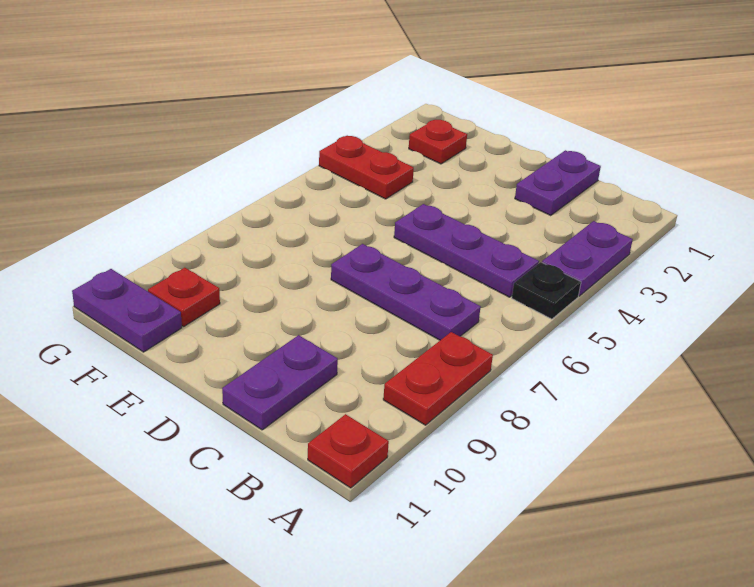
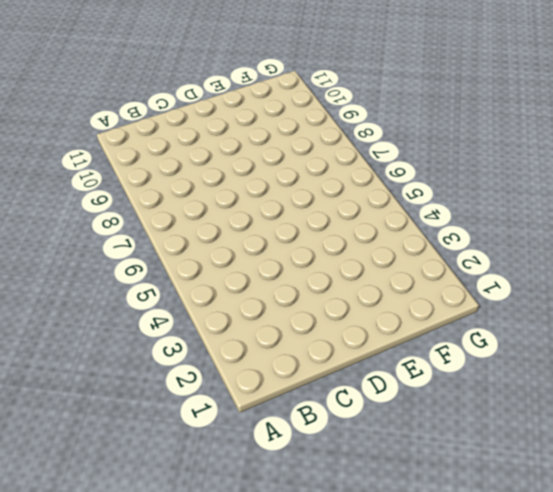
none -> purple plate A3:A4 level 1
none -> black plate A5 level 1
none -> red plate A8:A9 level 1

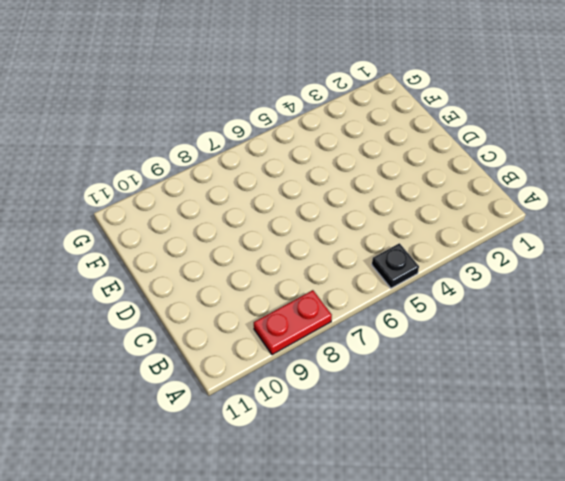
none -> purple plate A3:A4 level 1
none -> red plate A11 level 1
none -> purple plate B5:D5 level 1

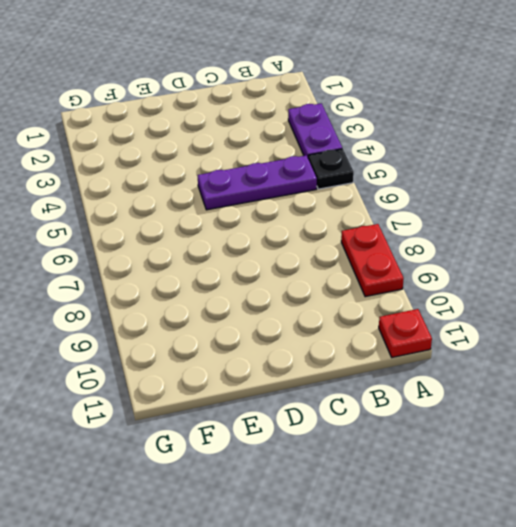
none -> purple plate B7:D7 level 1
none -> purple plate C1:C2 level 1
none -> purple plate C10:C11 level 1

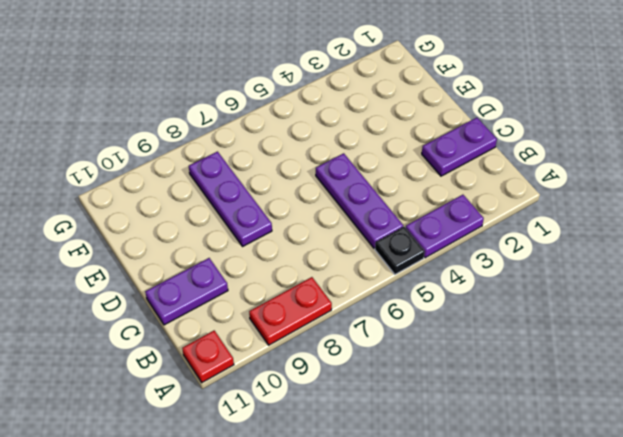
purple plate D8:F8 level 1 -> purple plate B7:D7 level 1
none -> red plate F2 level 1
none -> red plate F4:G4 level 1
none -> red plate F10 level 1

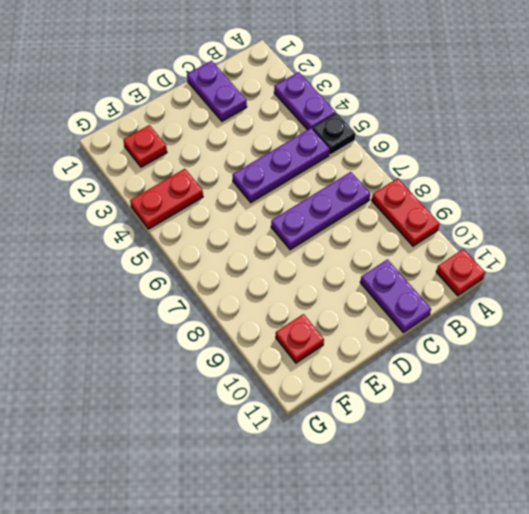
none -> purple plate F11:G11 level 1

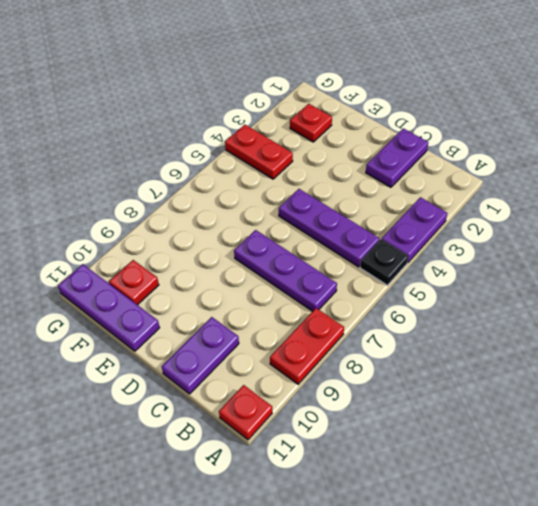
purple plate E11:G11 level 1 -> purple plate F11:G11 level 1

